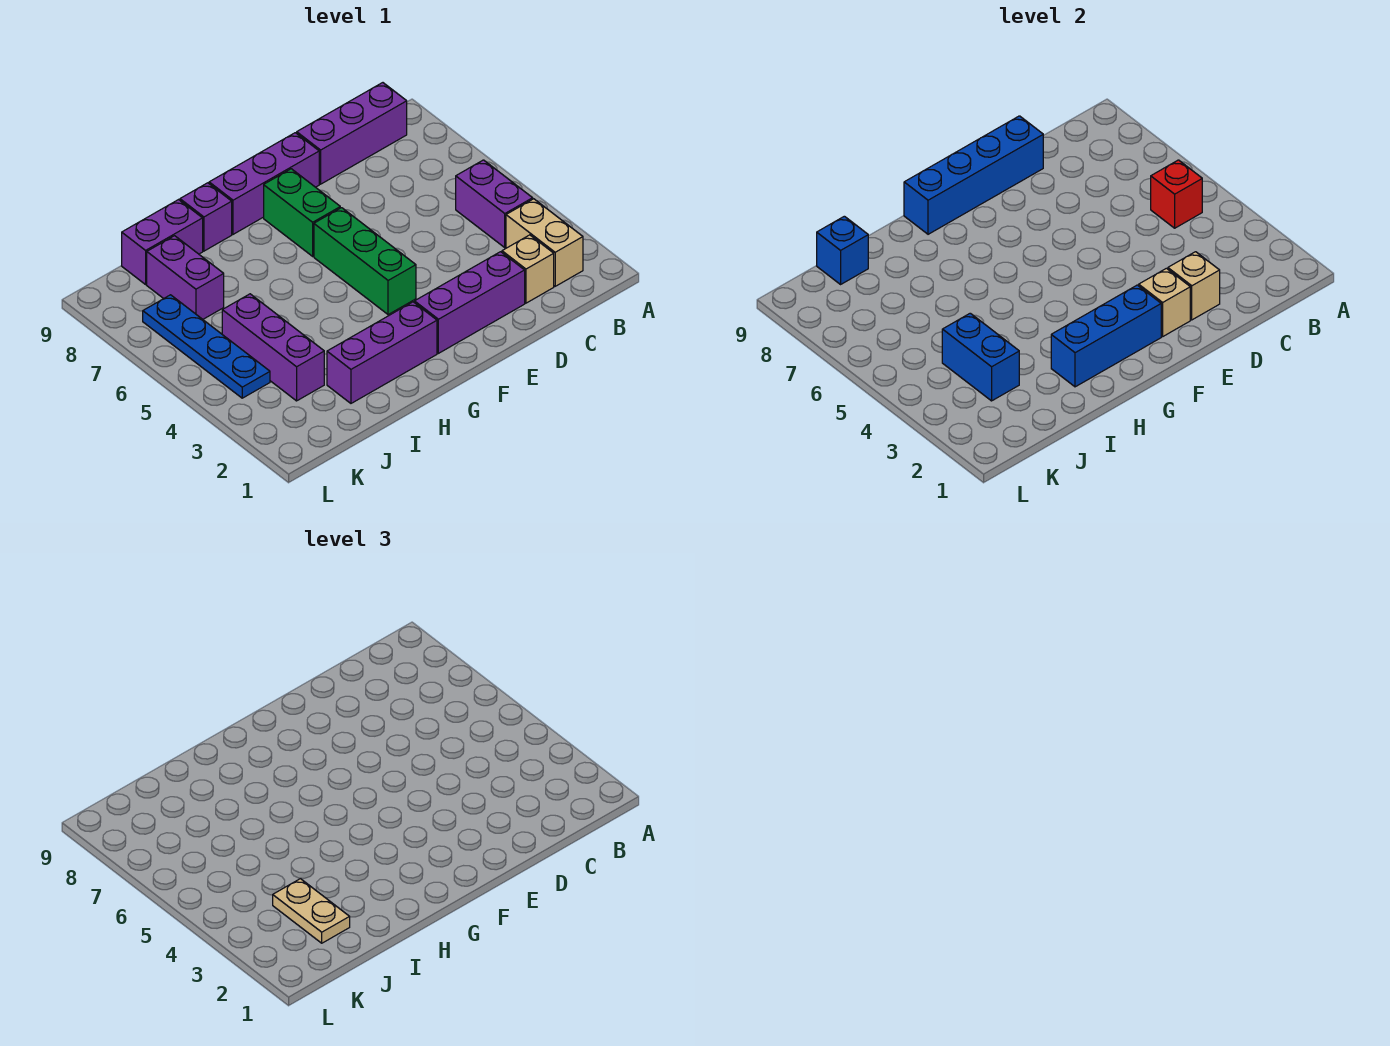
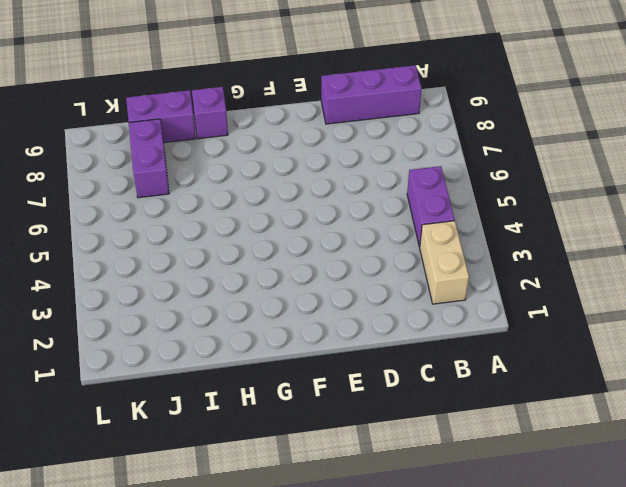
none -> tan brick C2 level 1
none -> purple brick D2:F2 level 1
none -> purple brick E9:G9 level 1

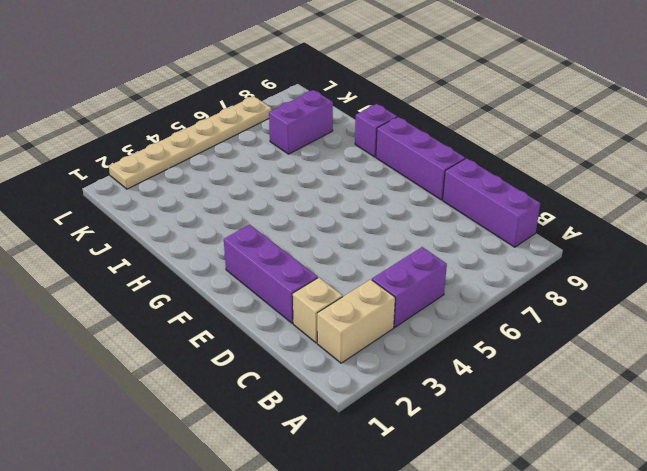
tan plate L2:L7 level 1 -> none
none -> green brick F4:F6 level 1
none -> green brick F7:F8 level 1
none -> purple brick G2:I2 level 1

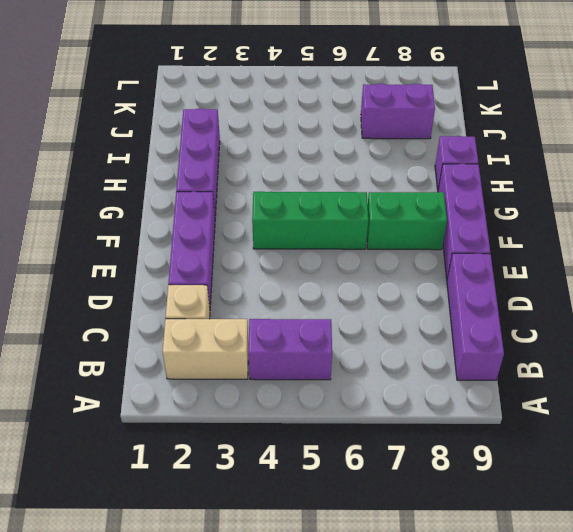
none -> purple brick I9:J9 level 1
none -> purple brick J3:J5 level 1
none -> blue plate K4:K7 level 1

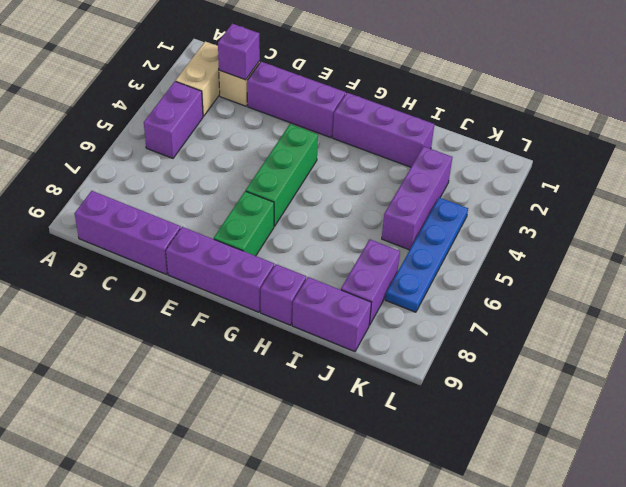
purple brick C2 level 2 -> none
none -> red brick B5 level 2
none -> tan brick D2 level 2
none -> blue brick D9:G9 level 2

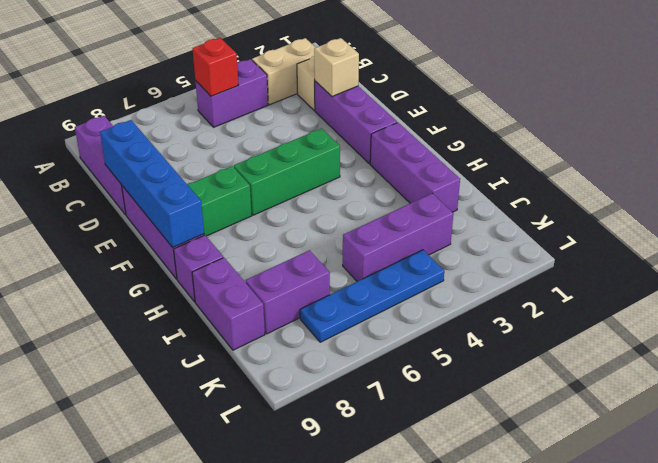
none -> tan brick E2 level 2
none -> blue brick F2:H2 level 2
none -> blue brick J3:J4 level 2

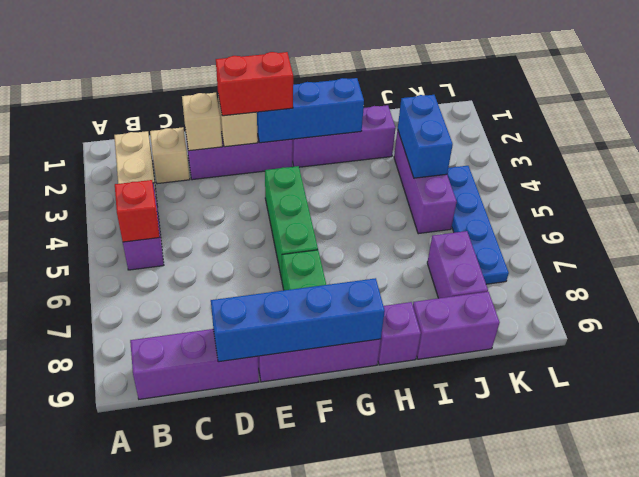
red brick E2:F2 level 3 -> none
none -> blue brick J9 level 2
none -> tan plate J2:J3 level 3

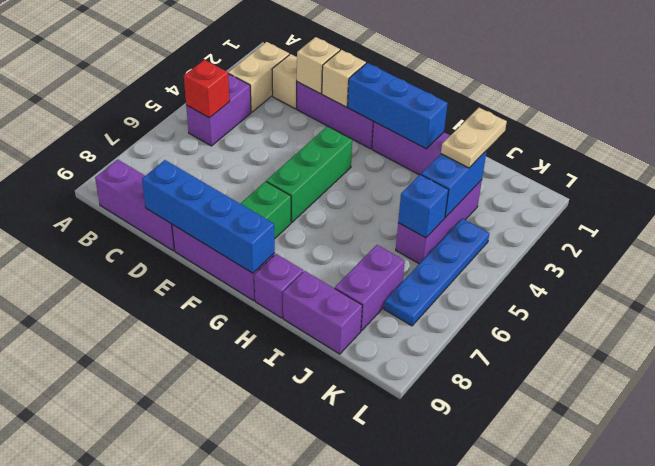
blue brick J5 level 2 -> blue brick J9 level 2

